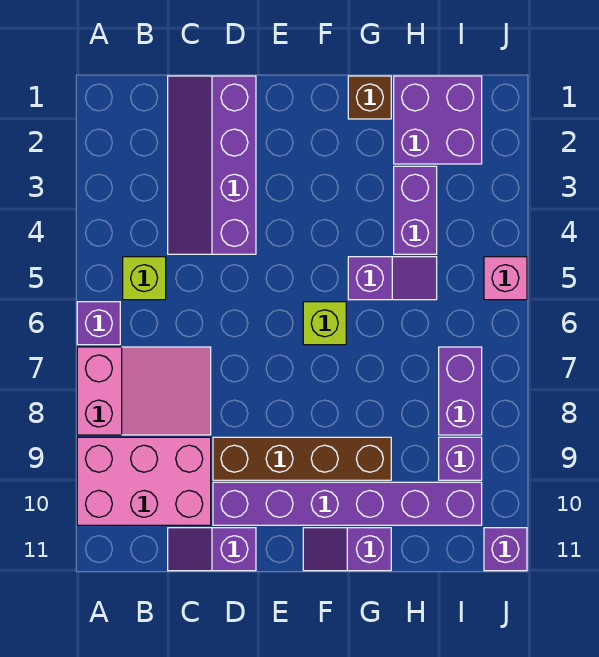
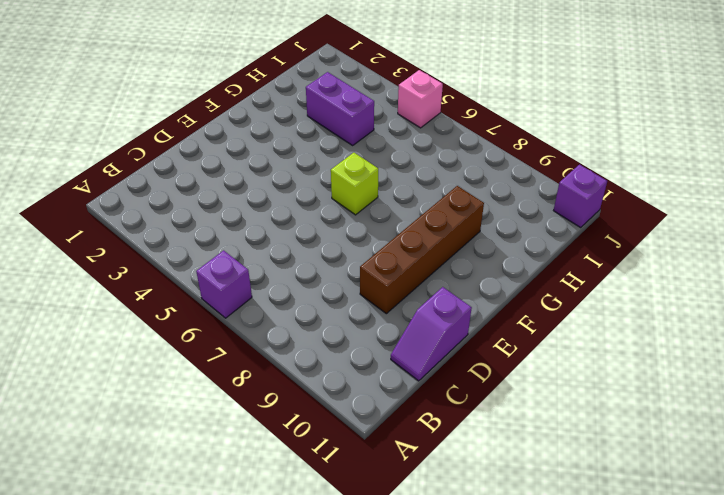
none -> pink slope A7:C8 level 1 top A
none -> pink brick A9:C10 level 1
none -> lime brick B5 level 1

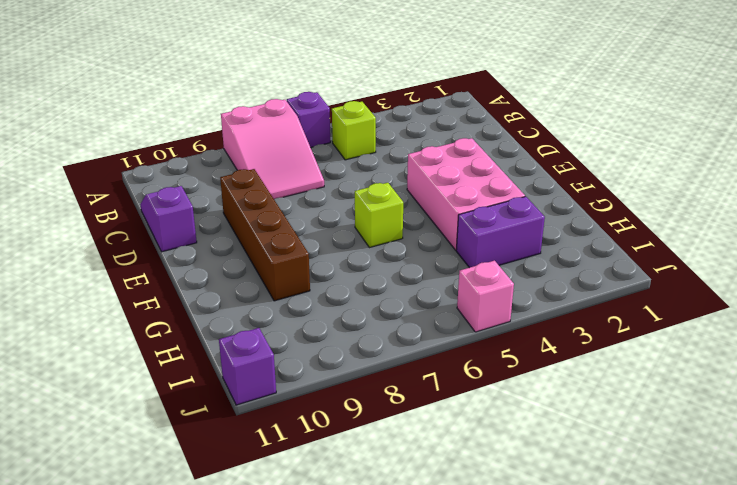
pink brick E3:G4 level 1 -> pink brick A9:C10 level 1
none -> purple slope C1:D4 level 1 top D
none -> purple brick D10:I10 level 1
none -> purple slope F11:G11 level 1 top G

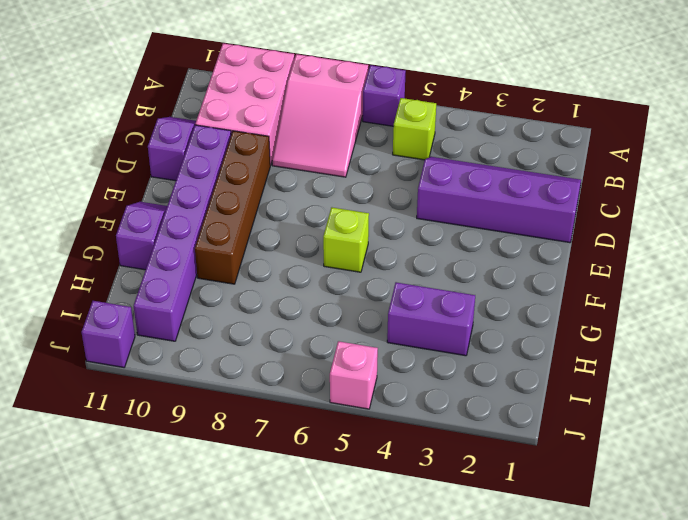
none -> brown brick G1 level 1
none -> purple slope G5:H5 level 1 top G
none -> purple brick H1:I2 level 1

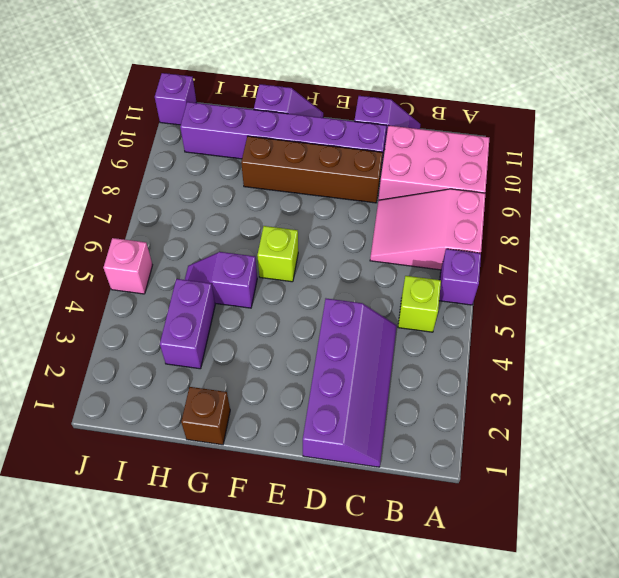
none -> purple brick H1:I2 level 1
none -> purple brick I7:I8 level 1
none -> purple brick I9 level 1

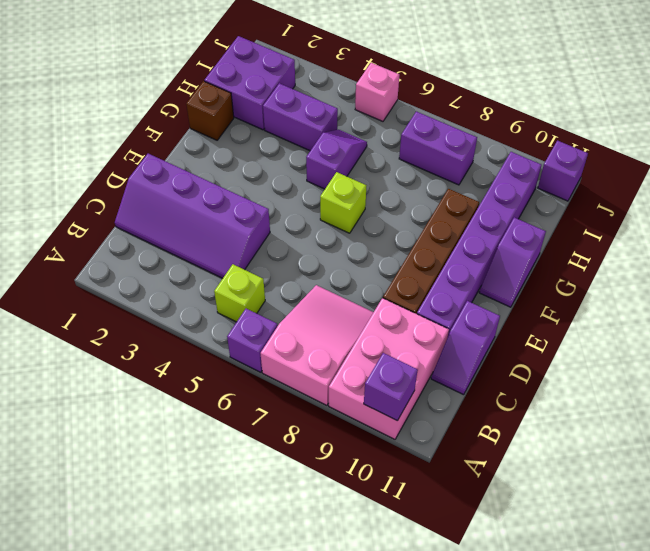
purple brick A10 level 2 -> purple brick I9 level 1

